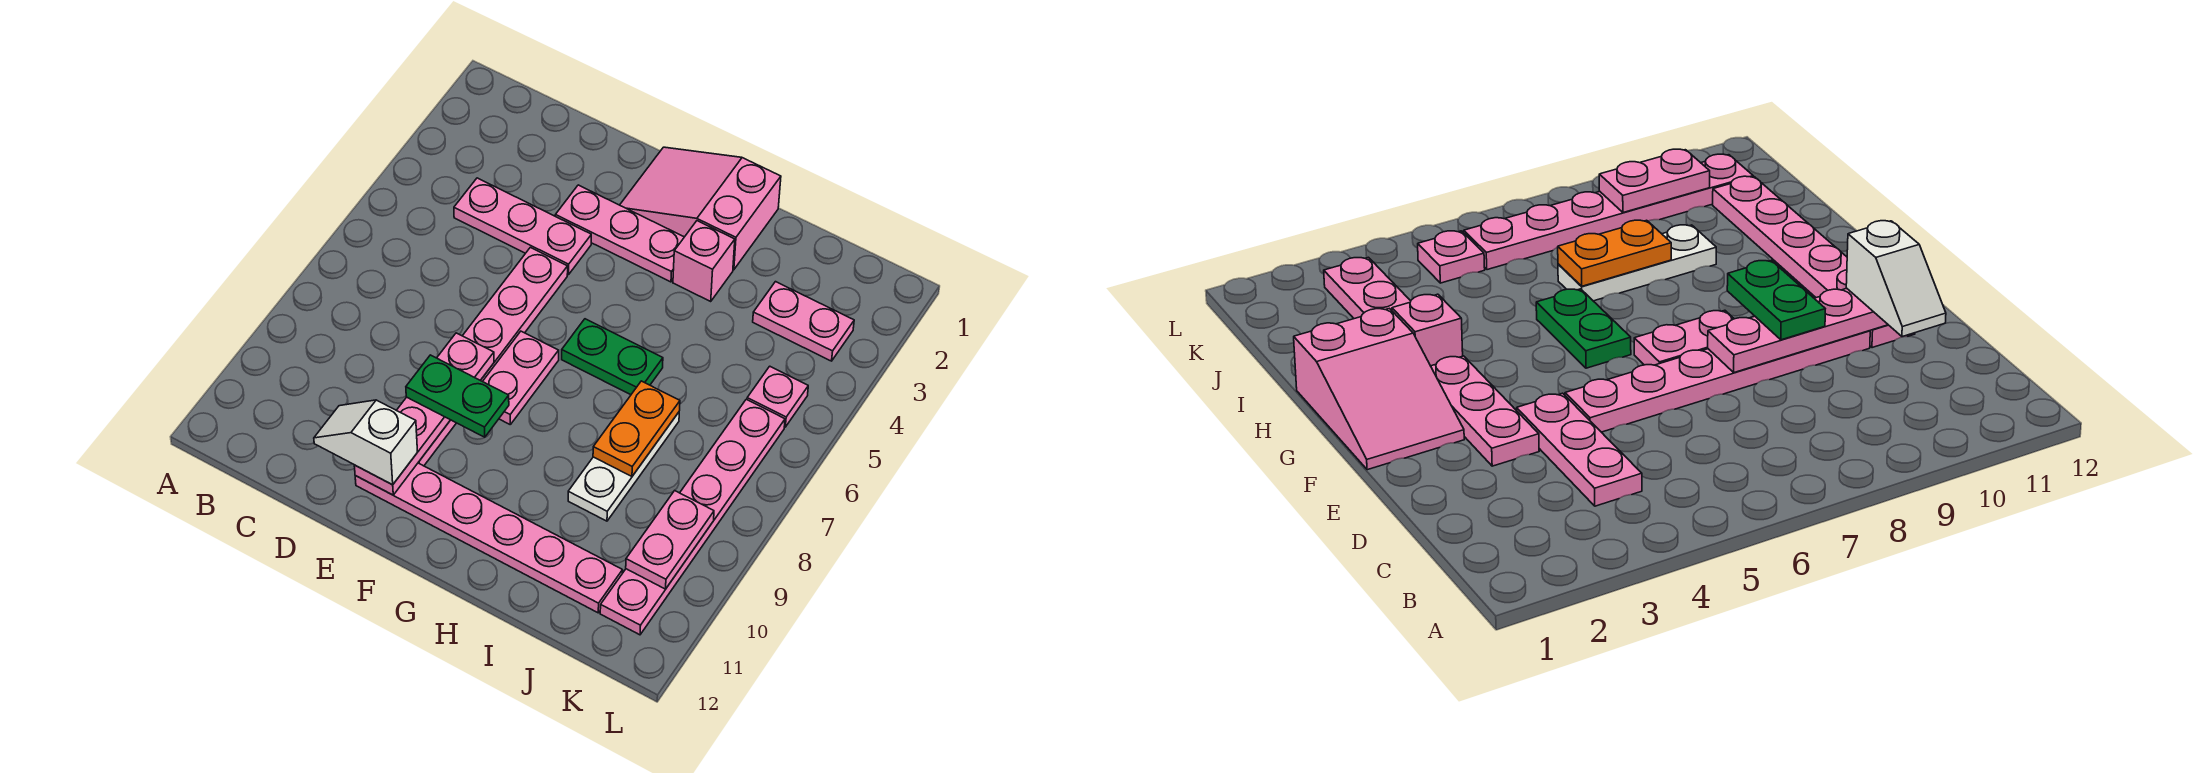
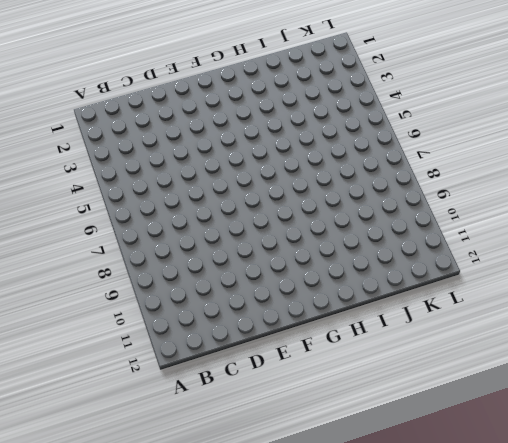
none -> pink plate C4:E4 level 1
none -> pink plate E3:G3 level 1
none -> pink plate E5:E10 level 1

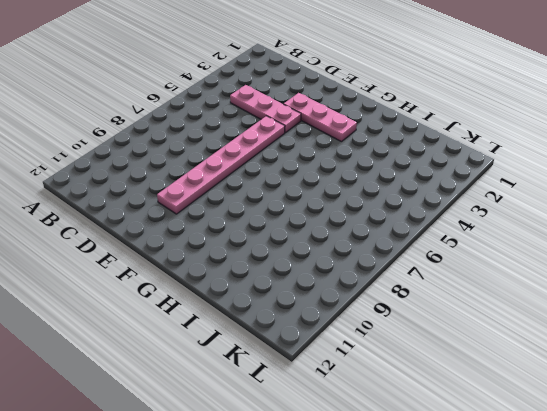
none -> pink plate E11:J11 level 1
none -> pink slope F1:H2 level 1 top H
none -> pink plate F7:F8 level 1

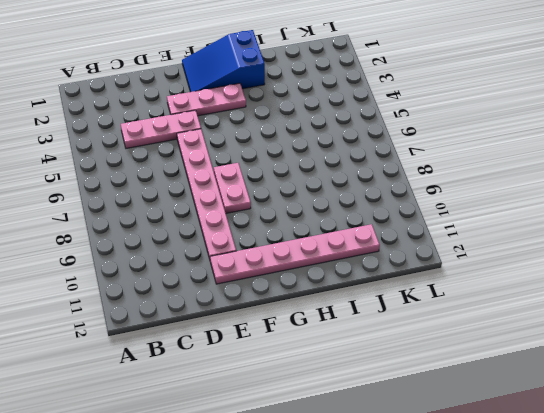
blue slope F1:H2 level 1 top H -> pink slope F1:H2 level 1 top H
none -> green plate G6:H6 level 1
none -> pink brick H3 level 1
none -> white plate I7:I9 level 1

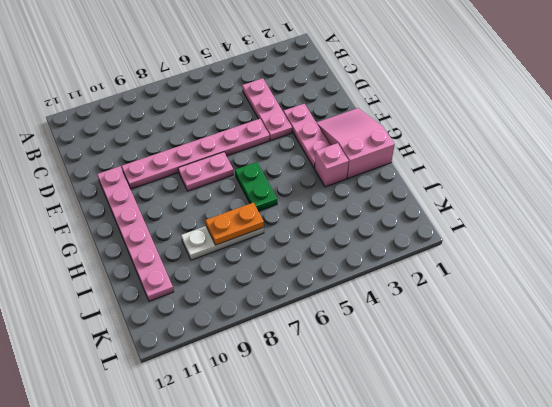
none -> pink plate J3:K3 level 1
none -> pink plate K5 level 1
none -> pink plate K6:K11 level 1

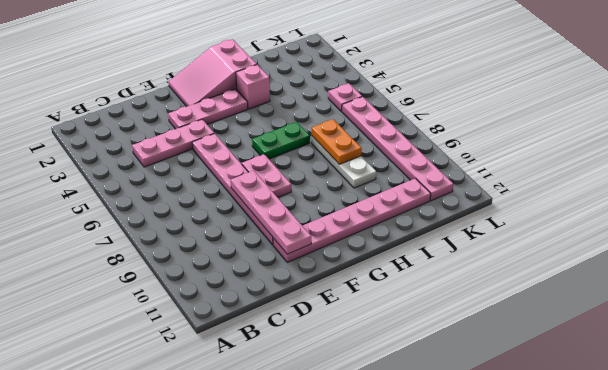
none -> pink plate J3:K3 level 1
none -> pink plate K9:K10 level 2
none -> white slope D11:E11 level 3 top E

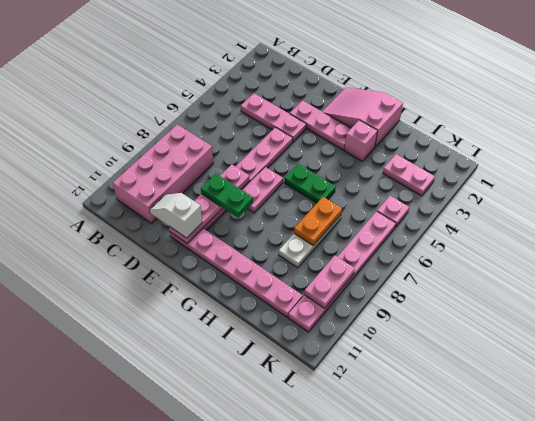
pink brick B8:C11 level 1 -> none

